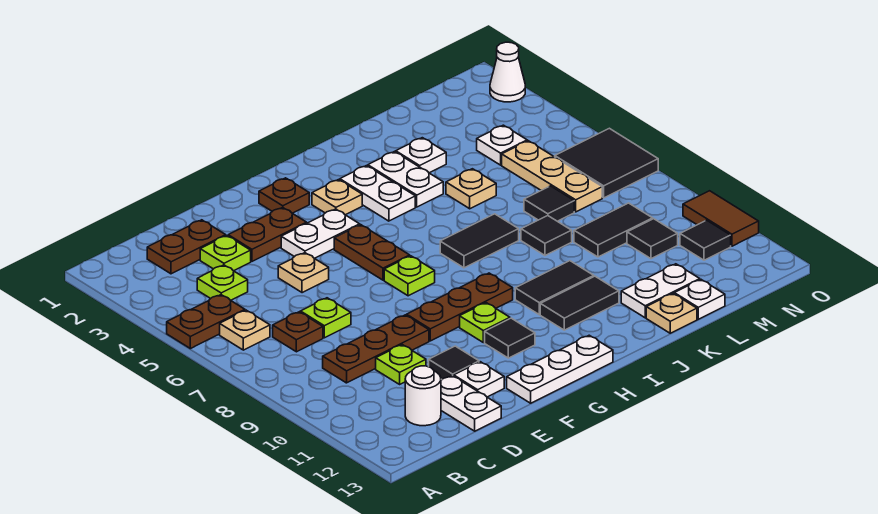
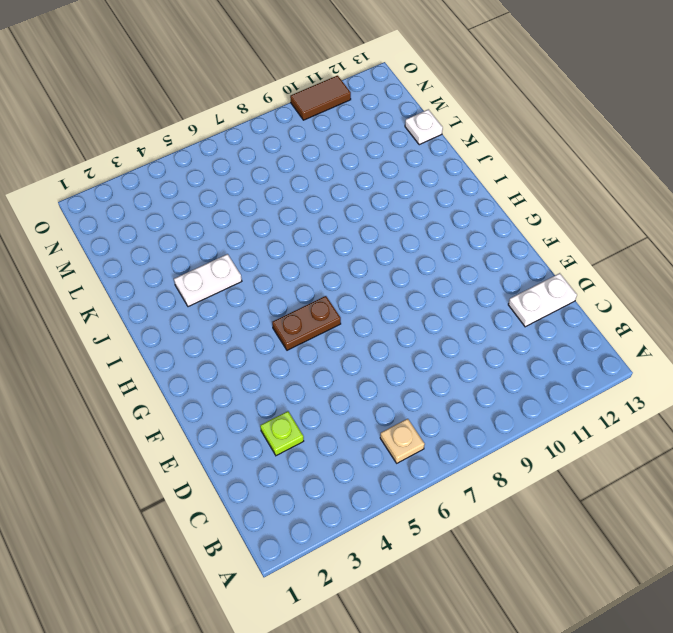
none -> brown plate A5:B5 level 1
none -> brown plate C2:D2 level 1
none -> lime plate C4 level 1
none -> brown plate C7 level 1

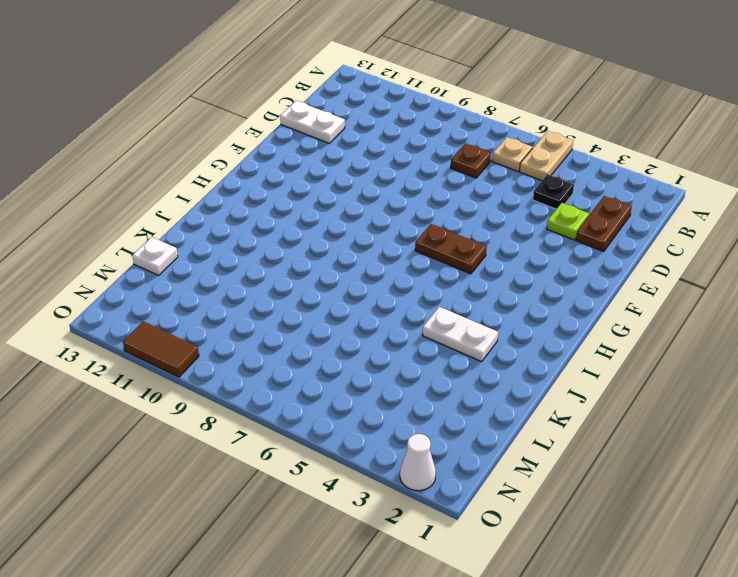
tan plate A5:B5 level 1 -> brown plate A5:B5 level 1
black plate C4 level 1 -> lime plate C4 level 1
none -> brown plate C9:E9 level 1
none -> white round brick C12 level 1
none -> lime plate D7 level 1
none -> lime plate D10 level 1

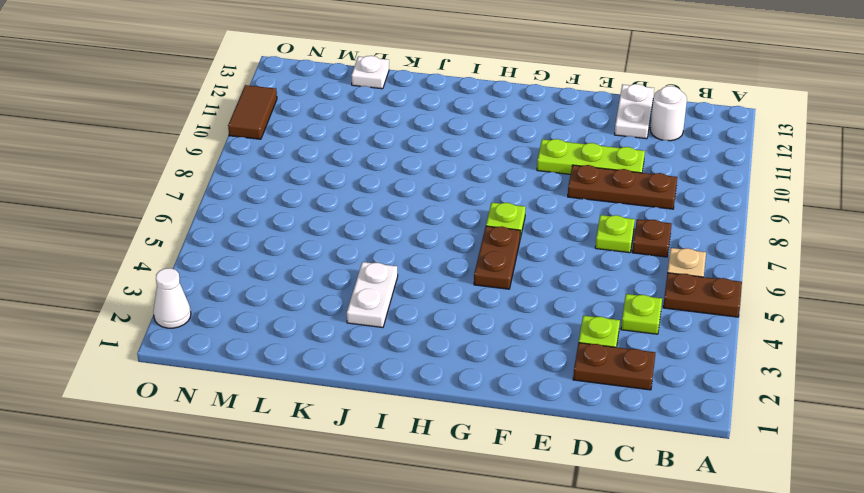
lime plate D10:F10 level 1 -> lime plate D10 level 1
none -> brown plate E3:F3 level 1
none -> tan plate E5 level 1
none -> black tile E11 level 1
none -> white plate E12 level 1

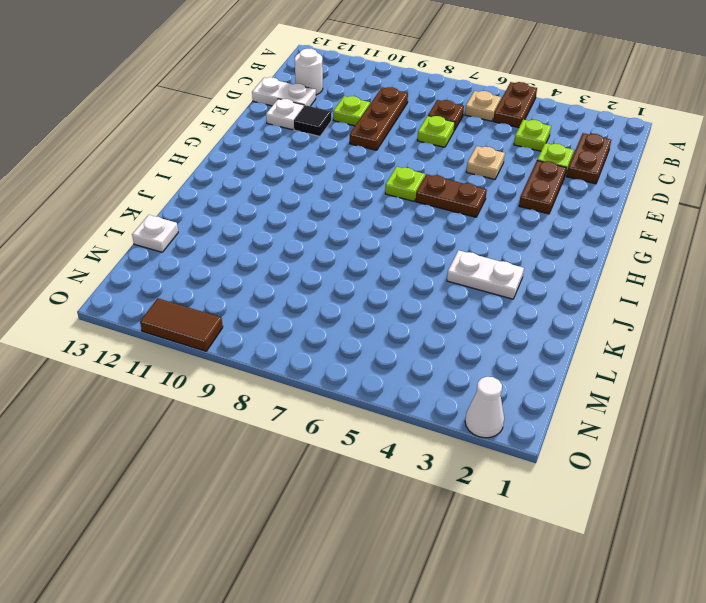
none -> white plate F4:G4 level 1
none -> brown plate F9:H9 level 1
none -> white plate F13:H13 level 1
none -> brown plate G2 level 1

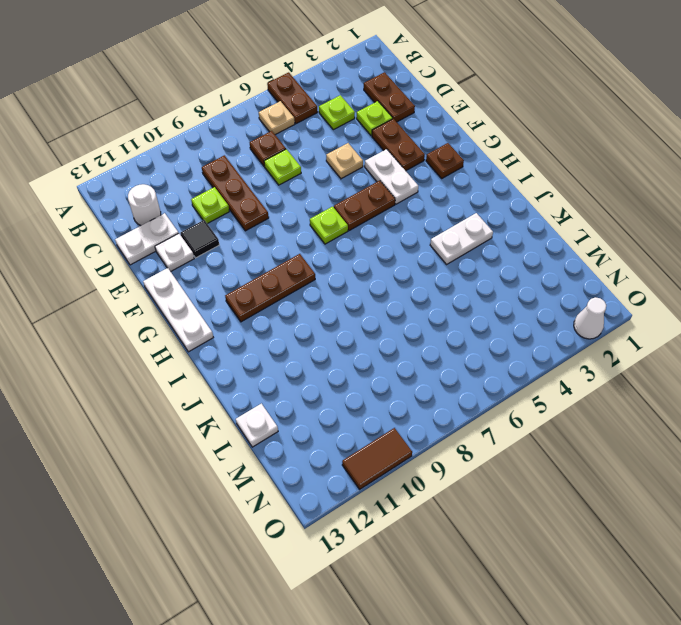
brown plate H9:H11 level 1 -> brown plate F9:H9 level 1
none -> lime plate G10 level 1
none -> black tile G11 level 1
none -> tan plate H3 level 1
none -> white plate I3:I4 level 1

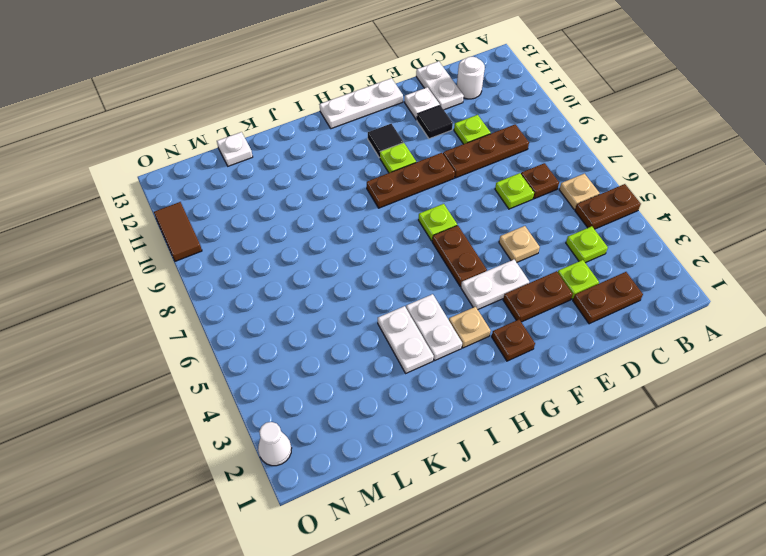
none -> black tile I7:J7 level 1
none -> black tile I10:J10 level 1
none -> black tile I11:J11 level 1
none -> white plate K3 level 1

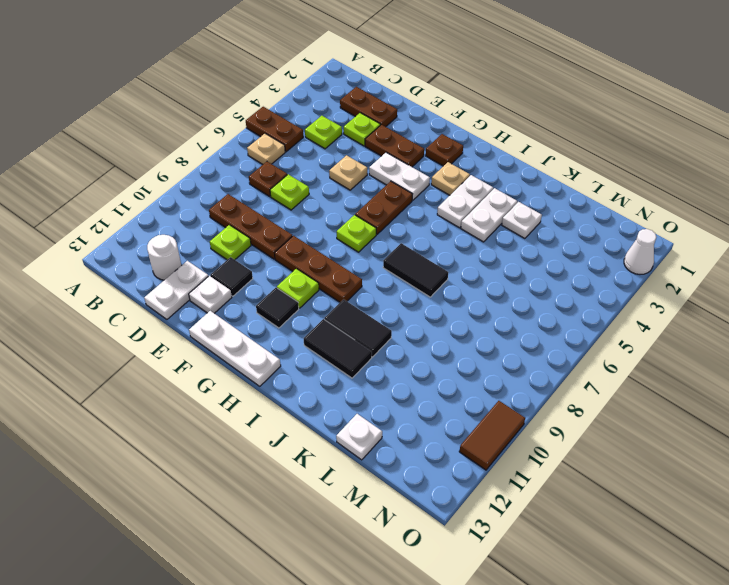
none -> tan plate K5 level 1
none -> black tile K8 level 1
none -> white plate K12:L12 level 1
none -> tan plate K13 level 1

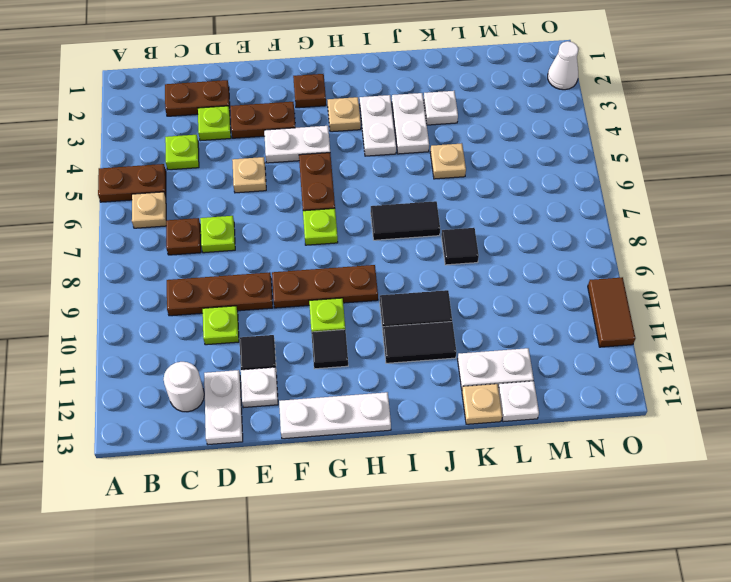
none -> black tile L7 level 1
none -> black tile L9:M9 level 1
none -> white plate M4 level 1
none -> tan plate M5:M7 level 1

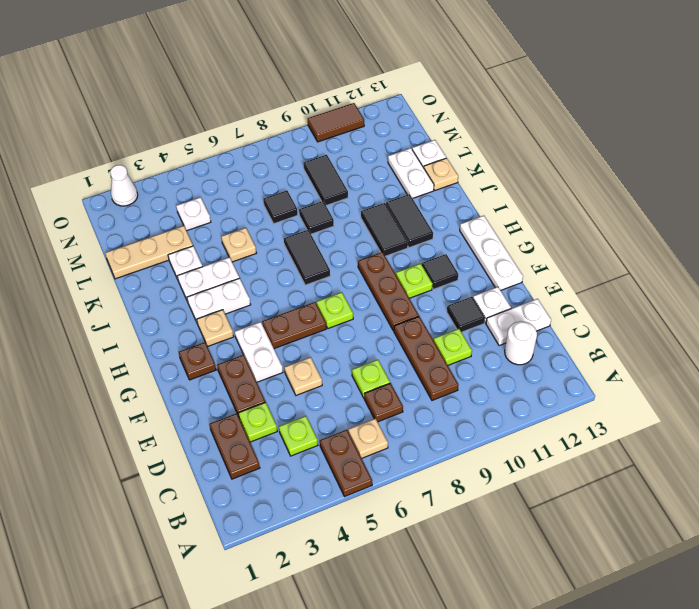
tan plate L1:L3 level 1 -> tan plate M5:M7 level 1
none -> black tile M10 level 1
none -> black tile N6:O7 level 1
none -> black tile N11 level 1

